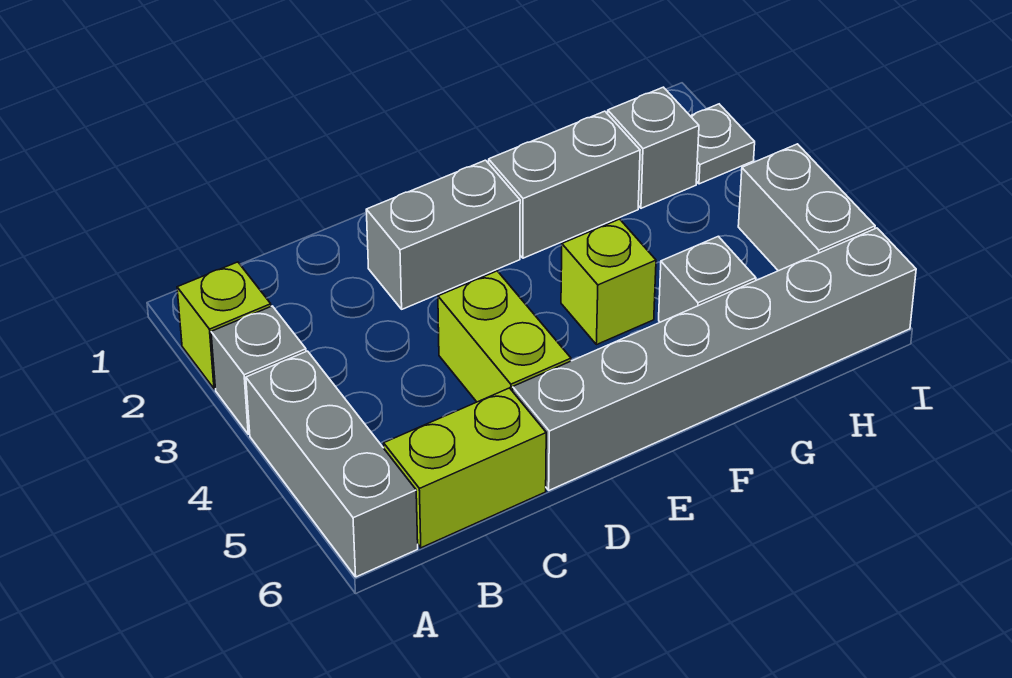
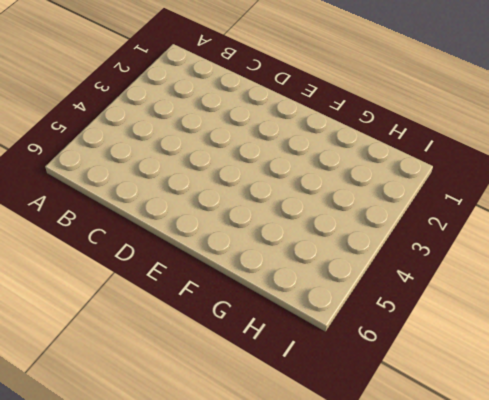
none -> lime brick A2 level 1
none -> grey brick A3 level 1
none -> grey brick A4:A6 level 1

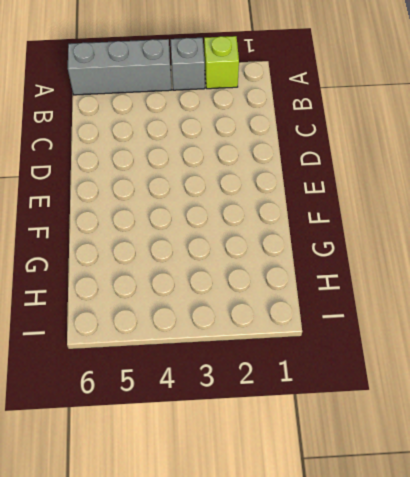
none -> lime brick B6:C6 level 1
none -> grey brick D2:E2 level 1
none -> lime brick D4:D5 level 1

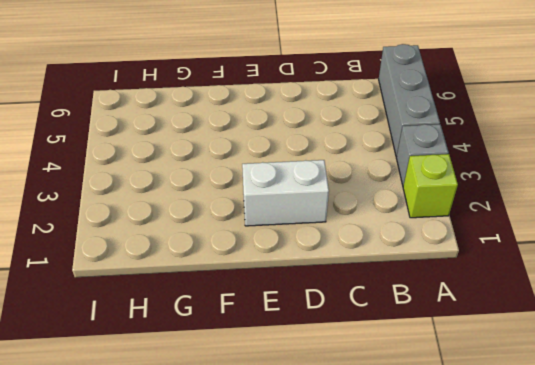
white brick D2:E2 level 1 -> grey brick D2:E2 level 1
none -> lime brick B6:C6 level 1
none -> lime brick D4:D5 level 1
none -> grey brick D6:I6 level 1

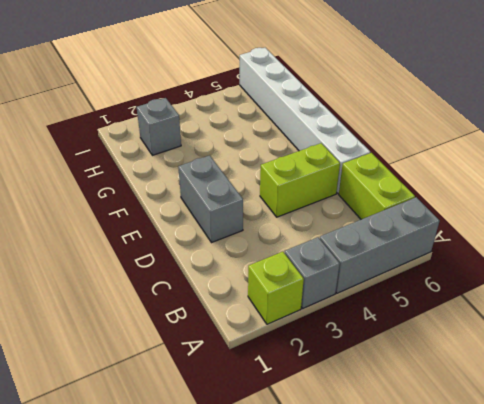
white brick D6:I6 level 1 -> grey brick D6:I6 level 1
none -> grey brick F2:G2 level 1
none -> lime brick F4 level 1
none -> grey brick G5 level 1

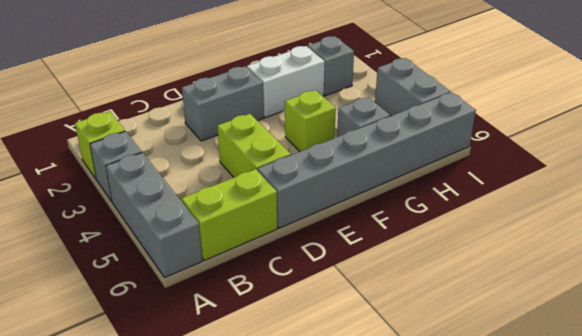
white brick F2:G2 level 1 -> grey brick F2:G2 level 1
none -> grey plate I2 level 1

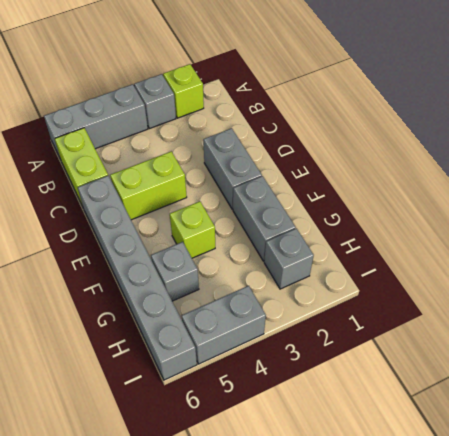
none -> grey plate I2 level 1

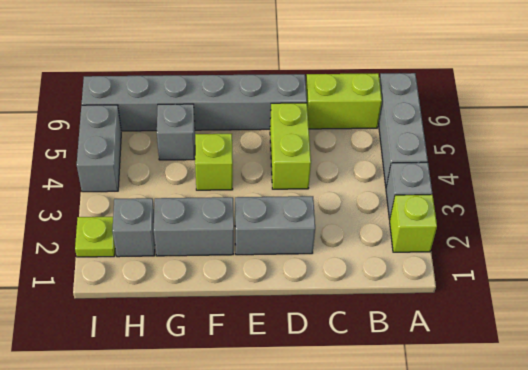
lime plate I2 level 1 -> grey plate I2 level 1

